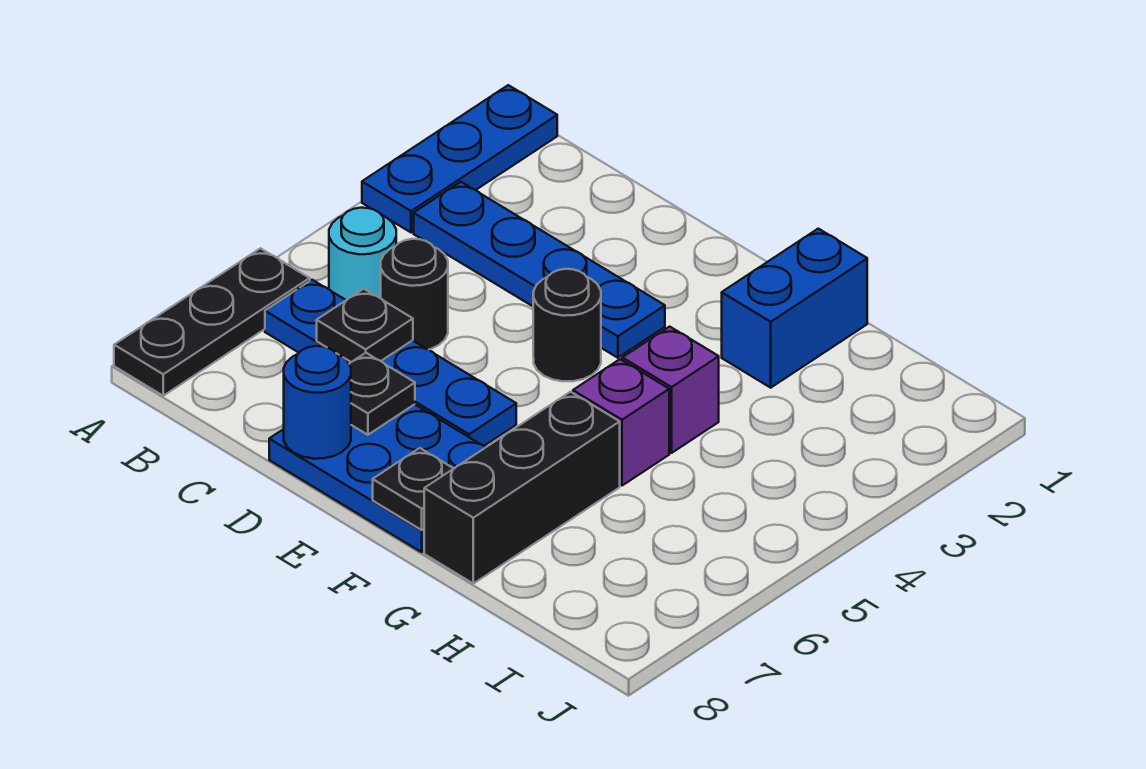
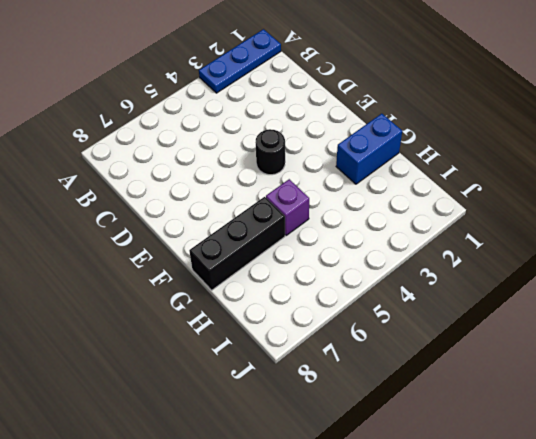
none -> black plate A6:A8 level 1
none -> blue plate B3:E3 level 1
none -> cyan round brick B5 level 1

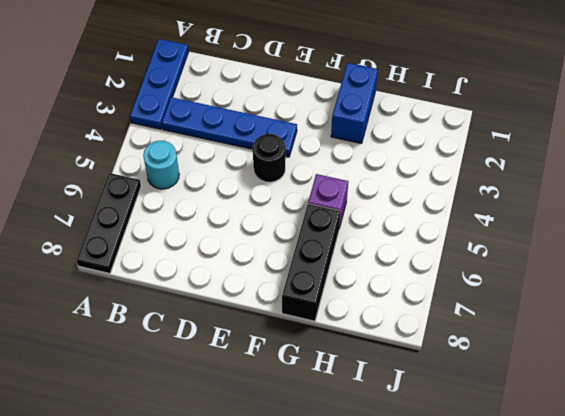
none -> blue plate B6:E6 level 1
none -> black round brick C5 level 1
none -> blue plate D7:F8 level 1

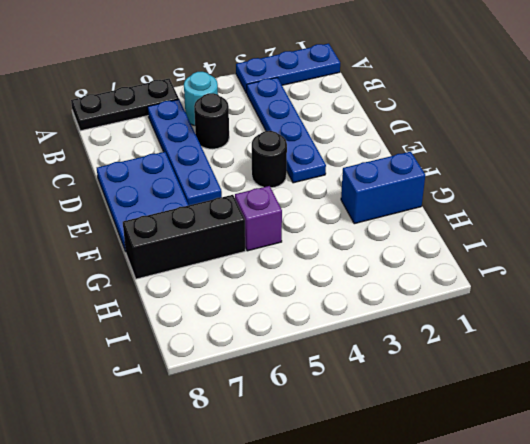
none -> purple brick G4 level 1
none -> black plate C6 level 2
none -> black plate D7 level 2

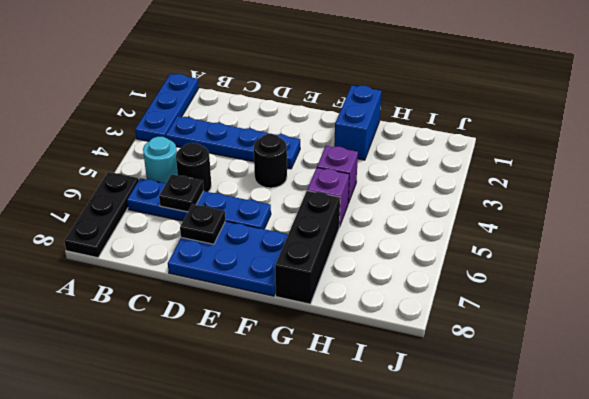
none -> blue round brick D8 level 2
none -> black plate F8 level 2

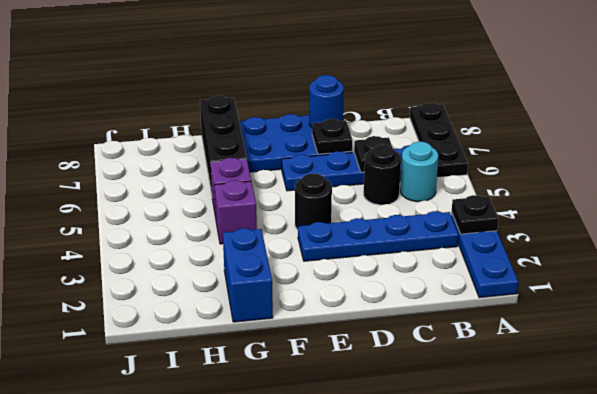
black plate A3 level 2 -> black plate F8 level 2

